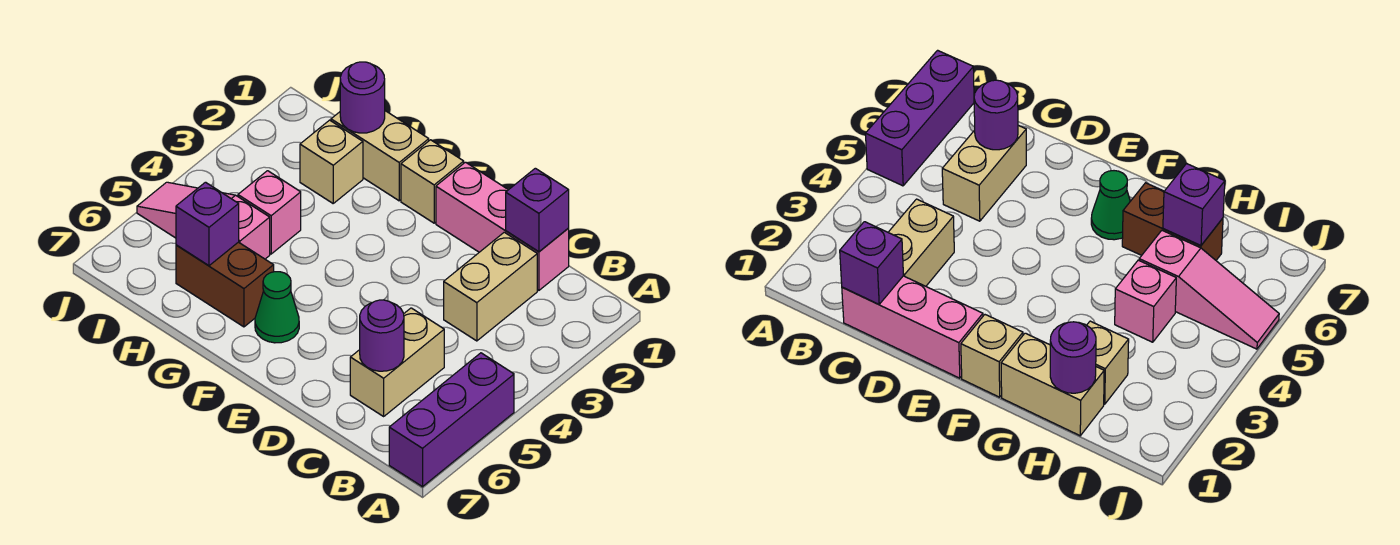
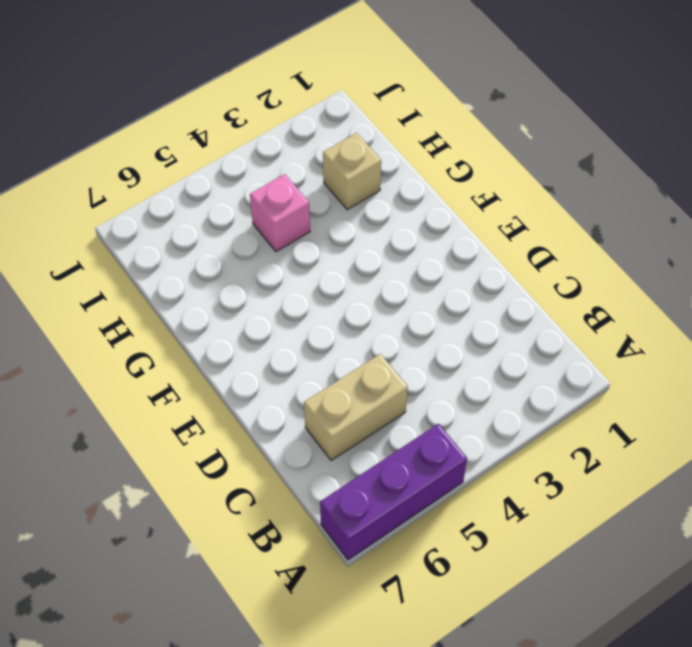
none -> pink brick C1:E1 level 1
none -> tan brick C2:C3 level 1
none -> tan brick F1 level 1

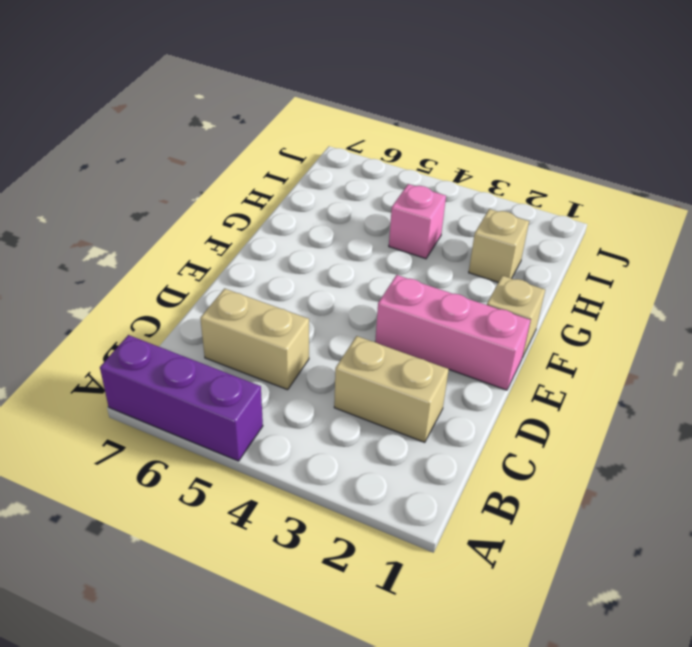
pink brick E1:E3 level 1 -> pink brick C1:E1 level 1
none -> green cone F6 level 1
none -> tan brick G1:H1 level 1
none -> brown brick G6:H6 level 1

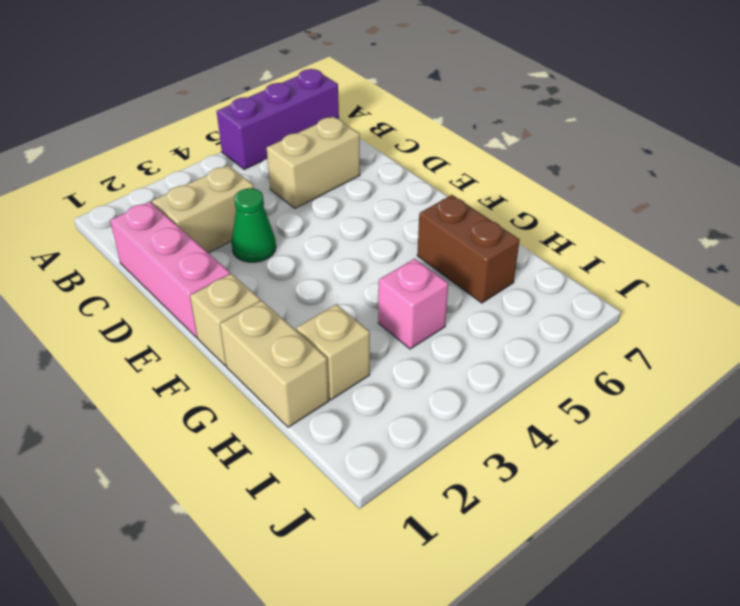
green cone D3 level 1 -> green cone F6 level 1
none -> pink slope H5:J5 level 1 top H
none -> purple brick C1 level 2
none -> purple round brick C6 level 2

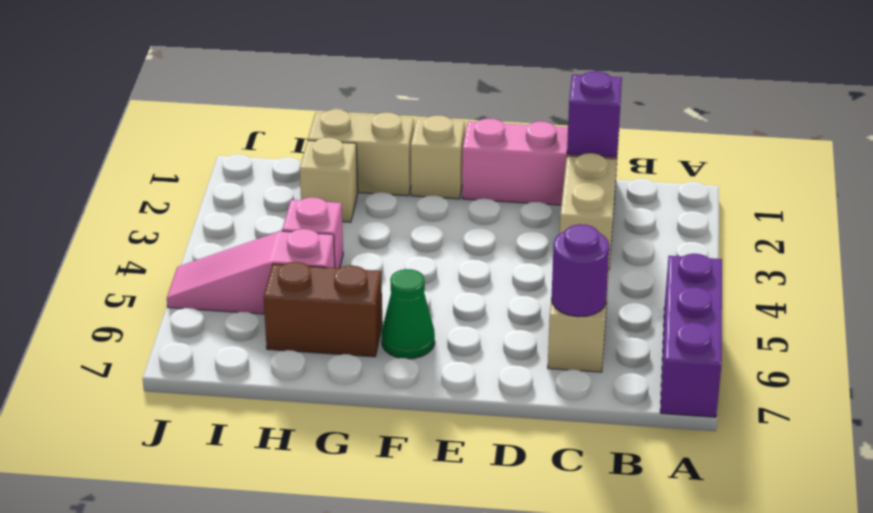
none -> purple round brick H1 level 2
none -> purple brick H6 level 2

